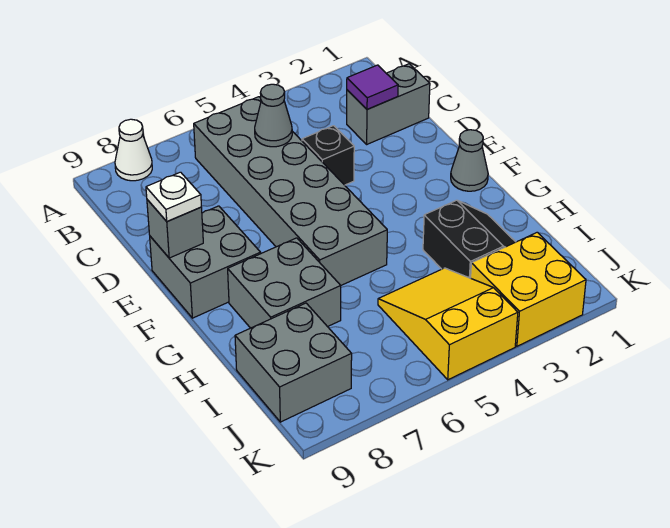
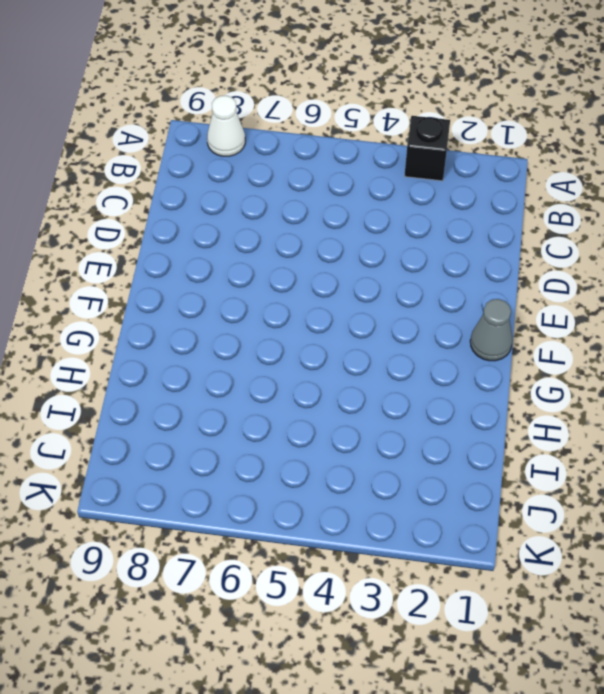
black brick A3 level 1 -> black brick D4 level 1
none -> grey brick B5:G6 level 1
none -> grey brick C1:C2 level 1
none -> grey brick E8:F9 level 1

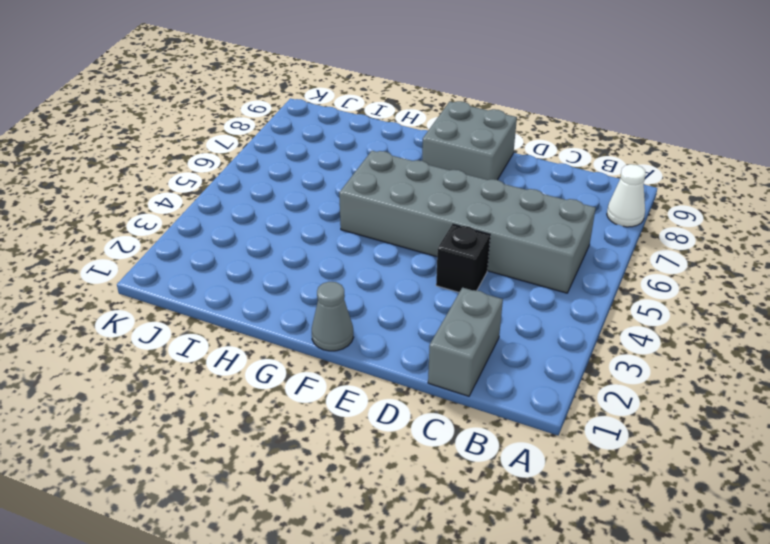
none -> grey brick G7:H8 level 1
none -> black slope H2:I3 level 1 top 3
none -> yellow slope I4:K5 level 1 top K

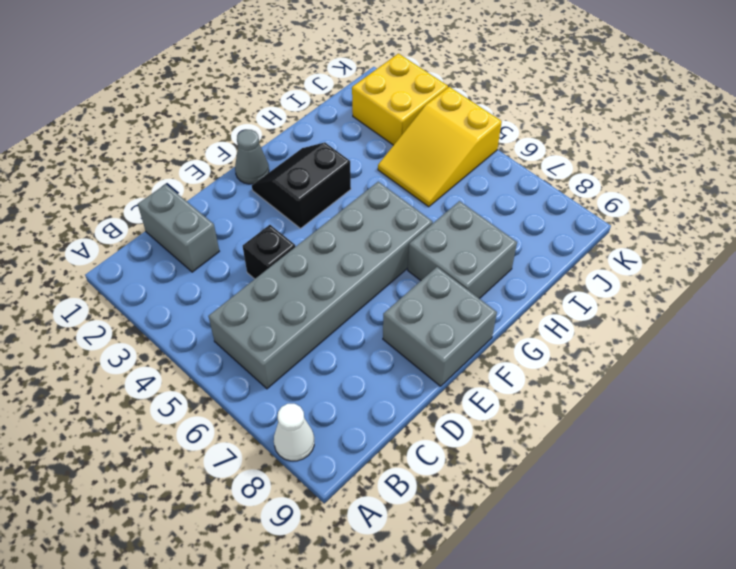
black slope F2:G3 level 1 top 3 -> black slope H2:I3 level 1 top 3
none -> grey brick I8:J9 level 1
none -> purple tile C2 level 2
none -> grey cone C5 level 2

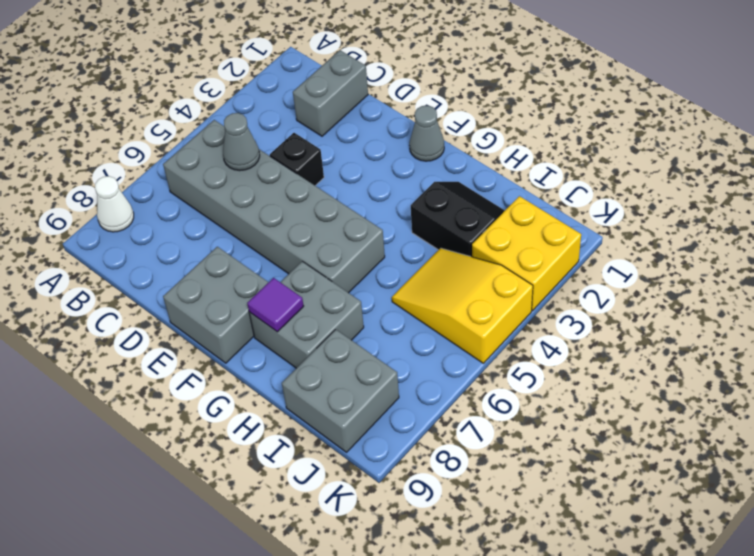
purple tile G8 level 2 -> purple tile C2 level 2
none -> grey brick E9 level 2
none -> white plate E9 level 3

